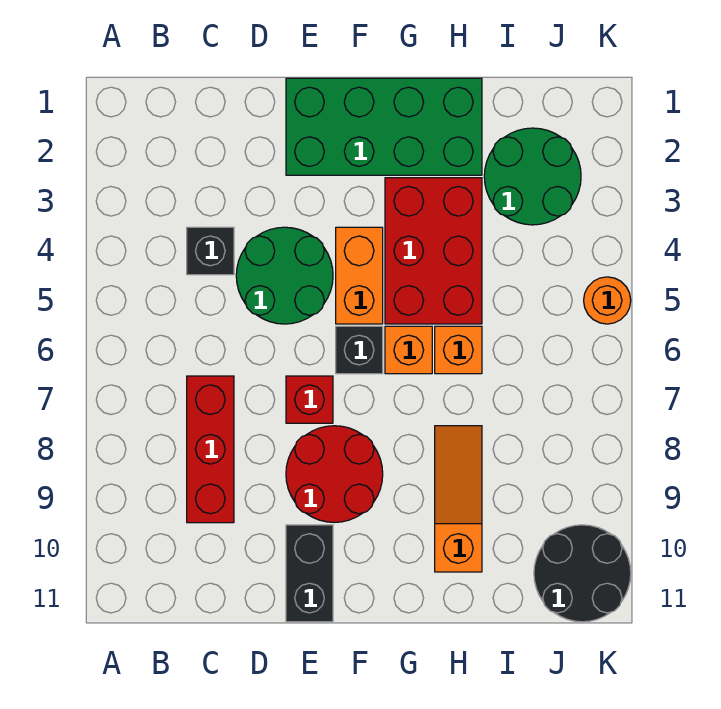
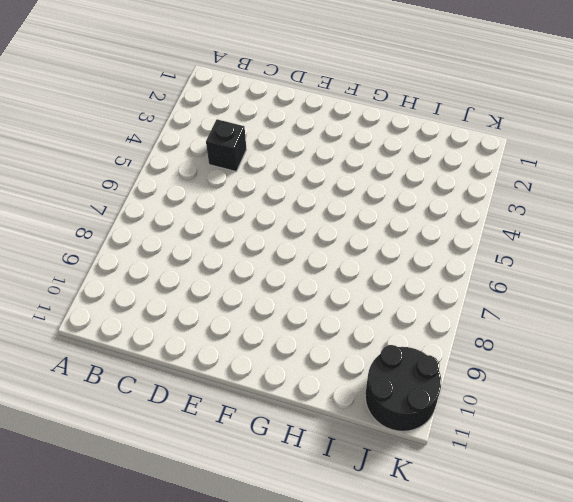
none -> red brick C7:C9 level 1
none -> green round brick D4:E5 level 1
none -> green brick E1:H2 level 1

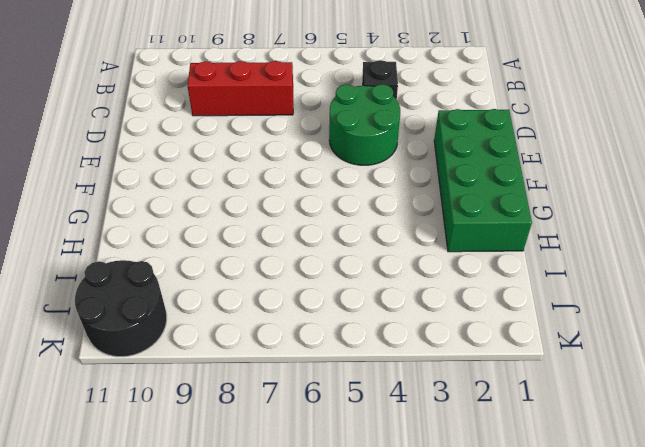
none -> red brick E7 level 1
none -> red round brick E8:F9 level 1
none -> black brick E10:E11 level 1

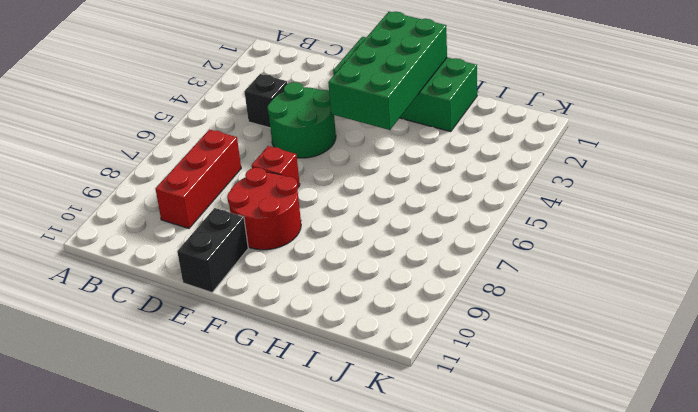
green brick F1:G4 level 2 -> none
none -> orange brick F4:F5 level 1
none -> black brick F6 level 1
none -> red brick G3:H5 level 1

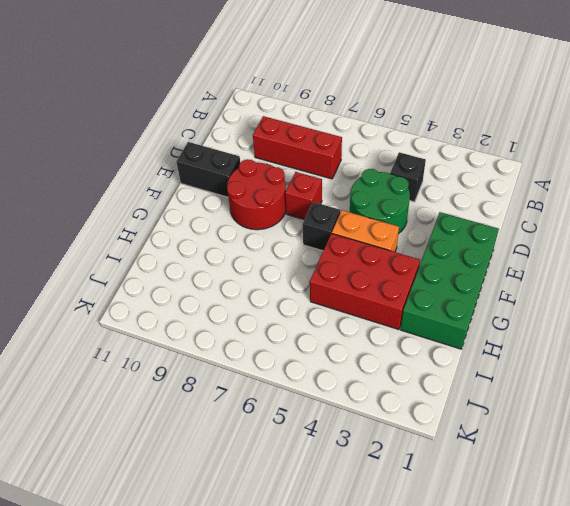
none -> orange brick G6 level 1
none -> orange brick H6 level 1
none -> orange slope H8:H10 level 1 top 10

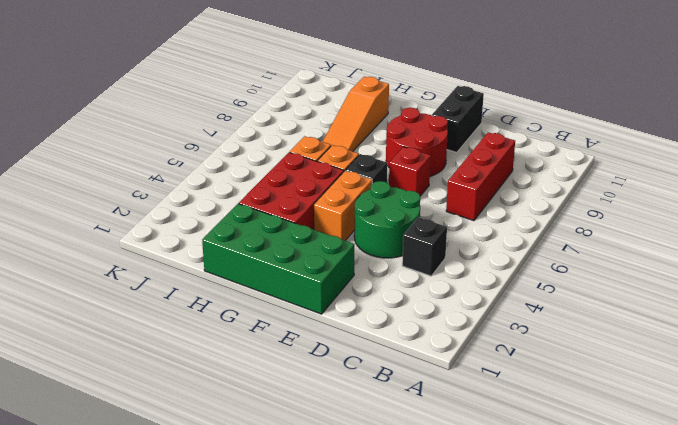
none -> green round brick I2:J3 level 1
none -> black round brick J10:K11 level 1
none -> orange round brick K5 level 1

